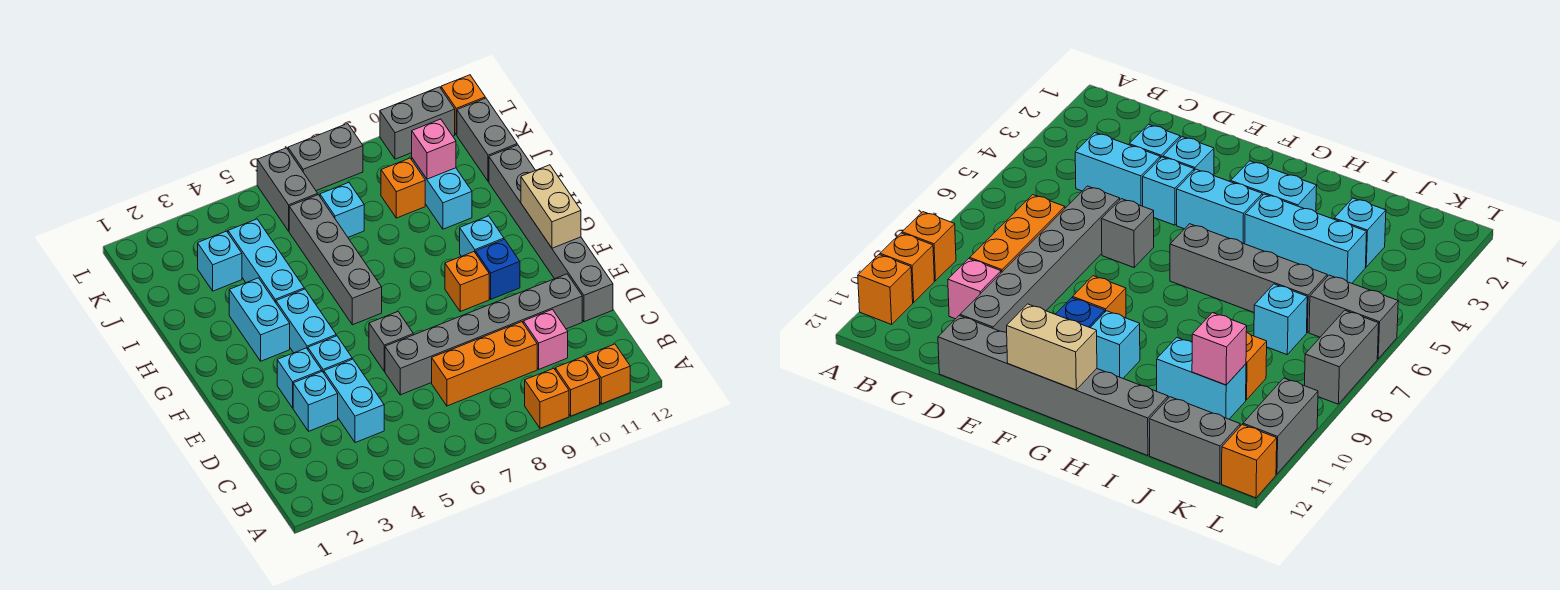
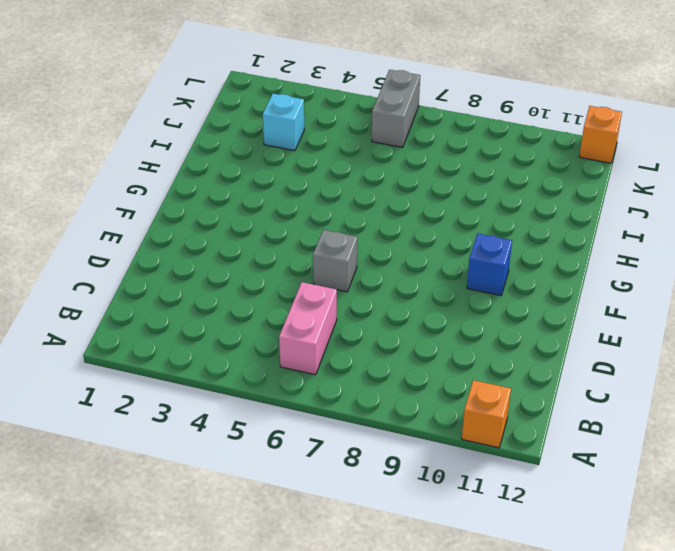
pink brick B6:C6 level 1 -> none
none -> orange brick A9 level 1
none -> orange brick A10 level 1
none -> cyan brick C4:D4 level 1
none -> orange brick C7:C9 level 1

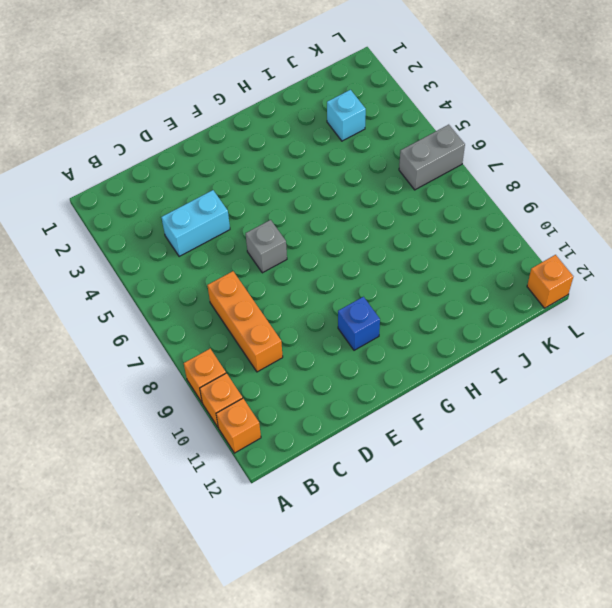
none -> pink brick C10 level 1
none -> cyan brick D3 level 1
none -> grey brick D6:D11 level 1
none -> grey brick D12:I12 level 1

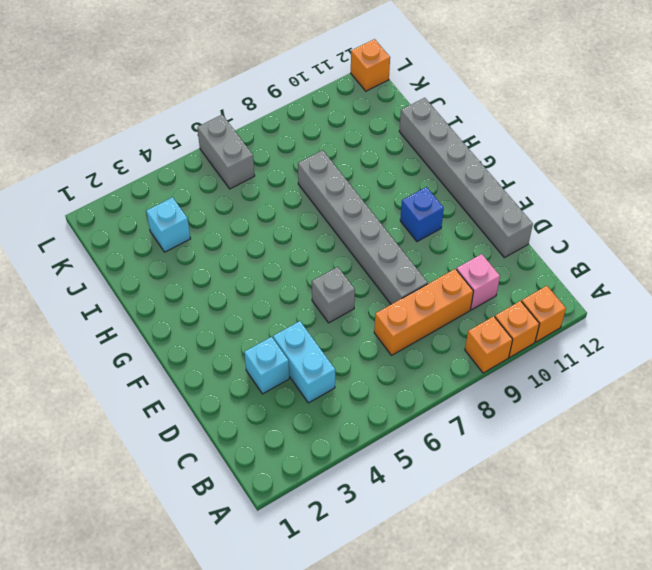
grey brick D8:I8 level 1 -> grey brick D6:D11 level 1
none -> cyan brick E3 level 1
none -> cyan brick E4 level 1
none -> cyan brick F4:G4 level 1
none -> orange brick F9 level 1

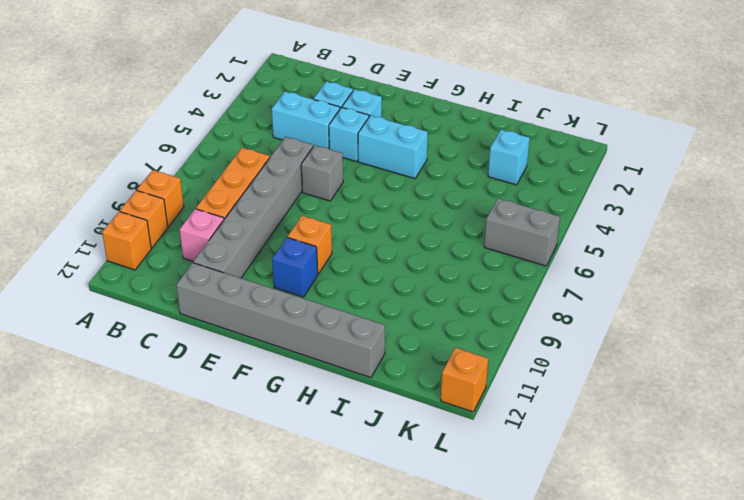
none -> cyan brick G3:H3 level 1
none -> grey brick G6:J6 level 1
none -> cyan brick G10 level 1
none -> cyan brick H4:J4 level 1

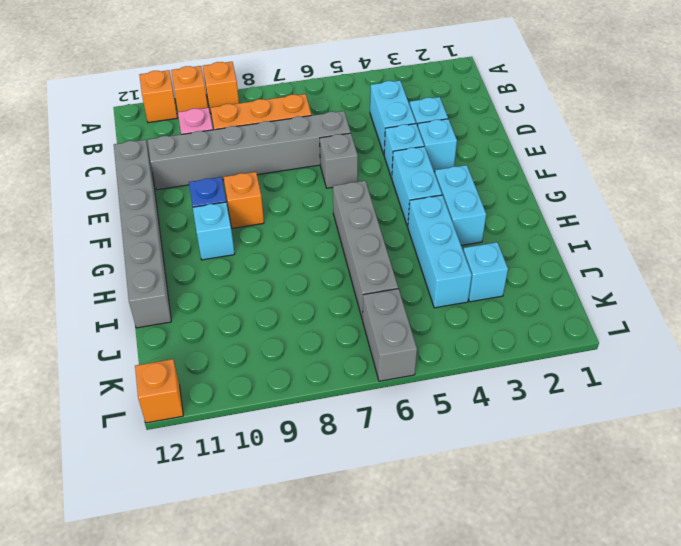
none -> cyan brick I10:J10 level 1
none -> cyan brick J7 level 1
none -> orange brick J9 level 1
none -> grey brick J12:K12 level 1

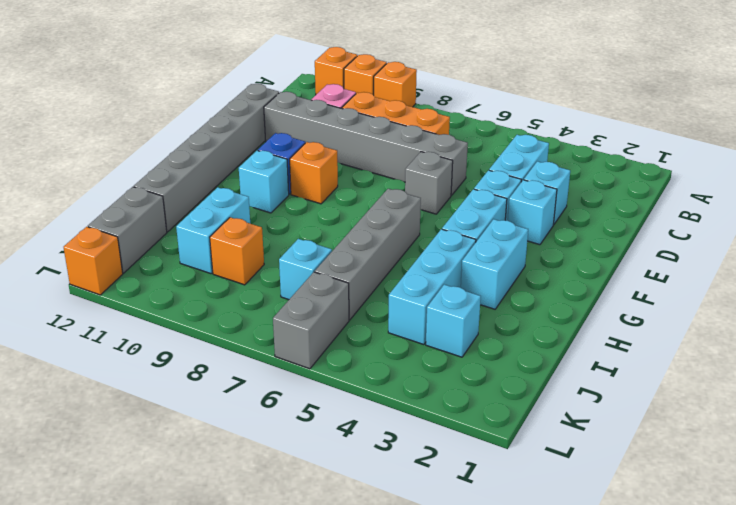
none -> grey brick L7:L8 level 1
none -> grey brick L10:L11 level 1
none -> tan brick F12:G12 level 2
none -> pink brick J10 level 2

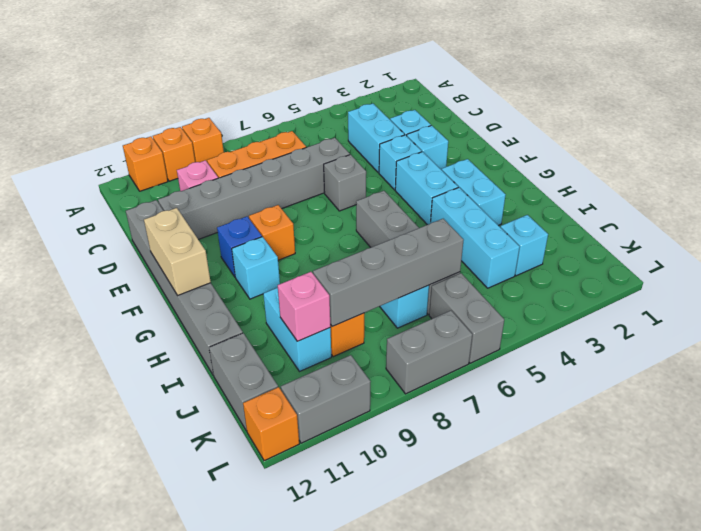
grey brick J6:J9 level 2 -> none

